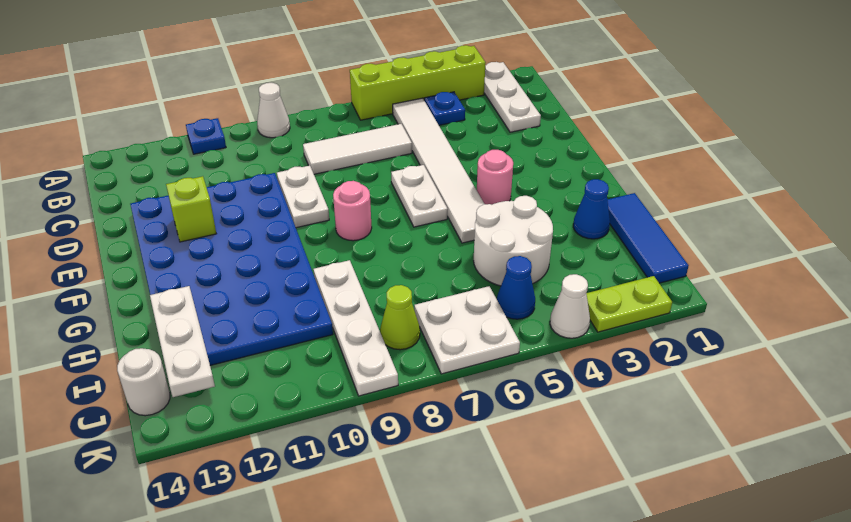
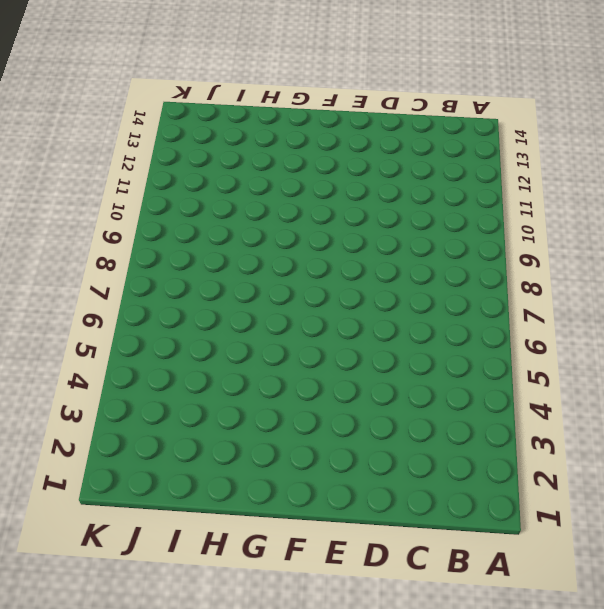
none -> white plate A2:C2 level 1
none -> lime brick A3:A6 level 1
none -> white cone A9 level 1

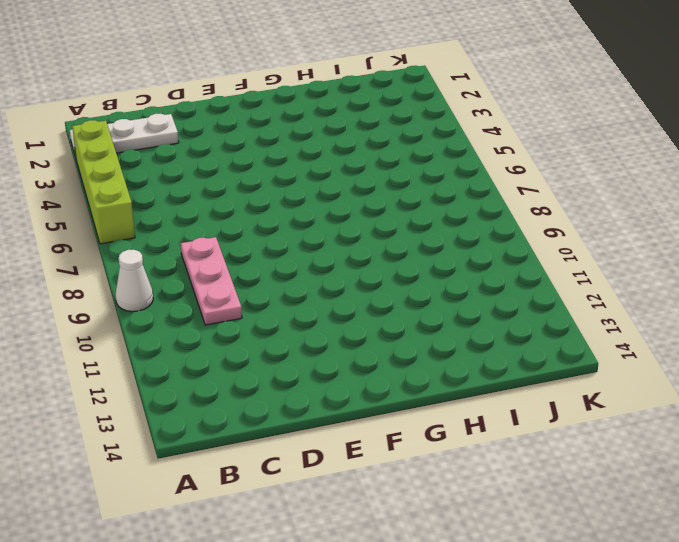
pink plate C8:C10 level 1 -> white tile C6:C8 level 1
none -> blue plate A11 level 1
none -> blue plate B4 level 1
none -> white tile B5:G5 level 1

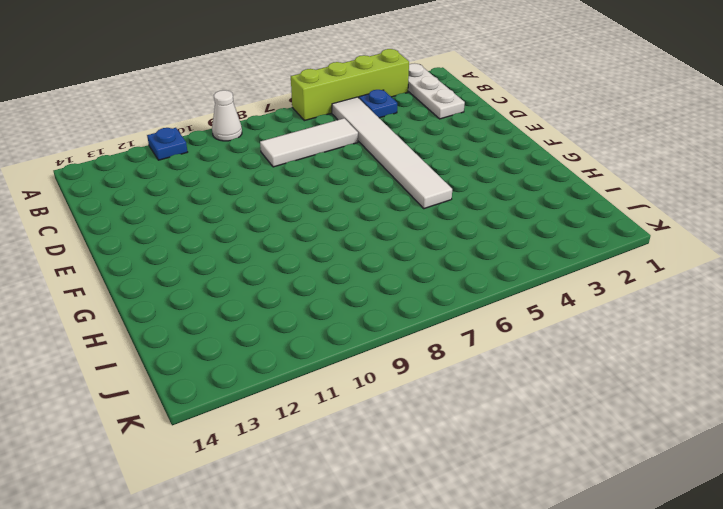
none -> white plate D9:E9 level 1
none -> blue plate D10:I13 level 1
none -> white plate E6:F6 level 1

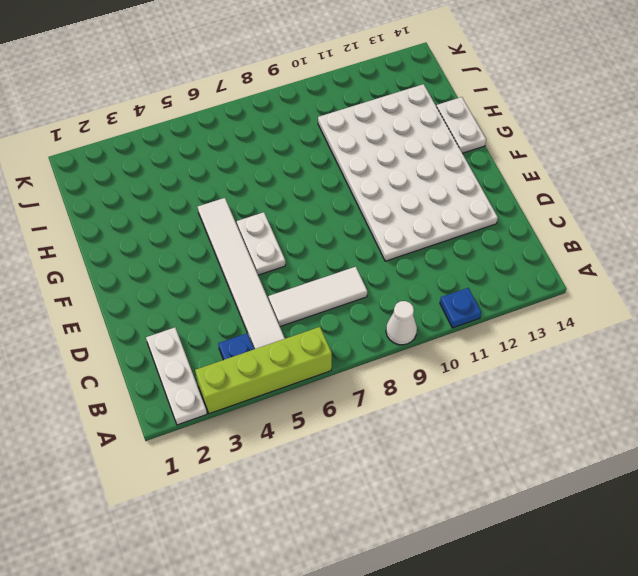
white plate D10:I13 level 1 -> blue plate D10:I13 level 1
white plate G14:H14 level 1 -> white plate D9:E9 level 1
none -> pink round brick F4 level 1
none -> pink round brick F8 level 1
none -> blue tile H1:J1 level 1

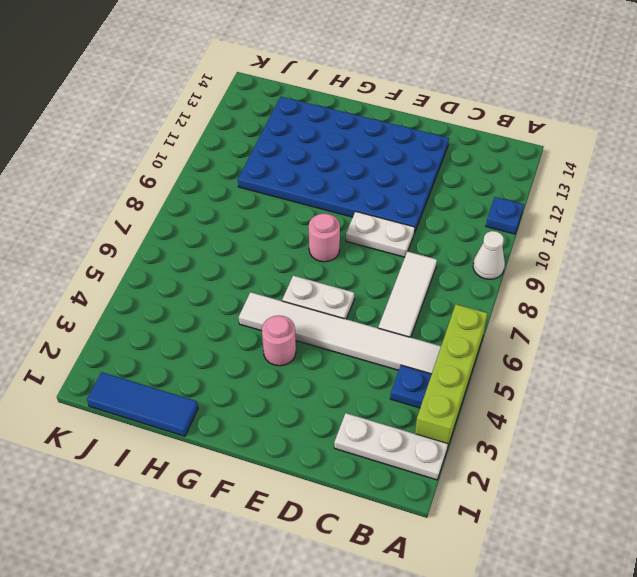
none -> blue cone H2 level 1
none -> white round brick H4:I5 level 1
none -> white plate H9:K9 level 1

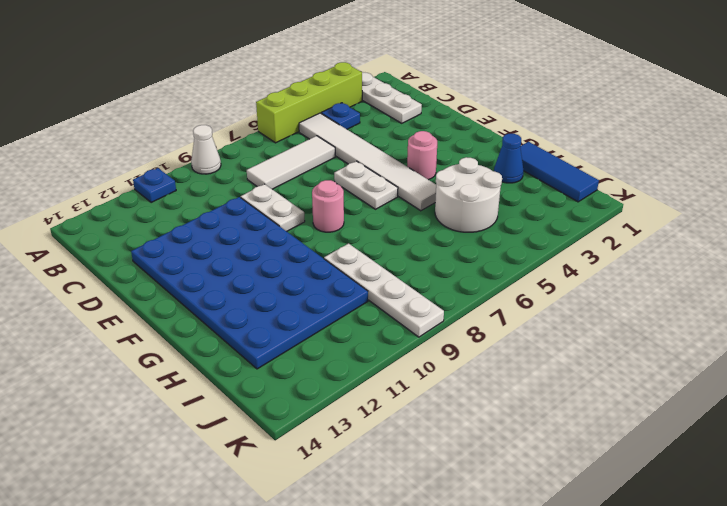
none -> blue cone J5 level 1
none -> white plate J6:K7 level 1
none -> lime cone J8 level 1

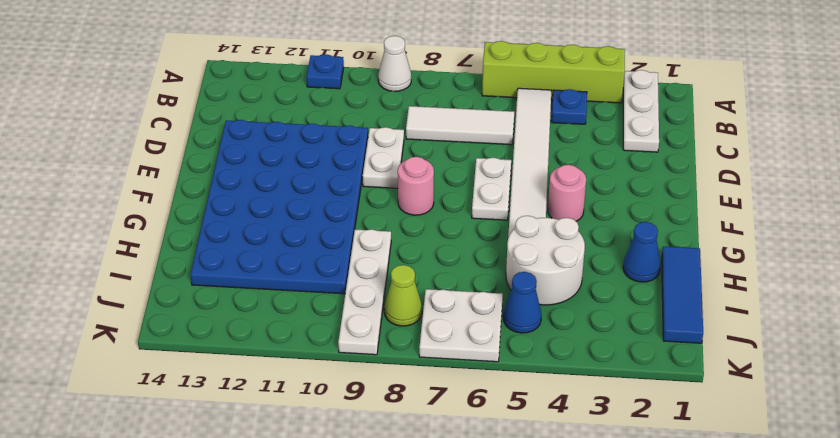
none -> white round brick J14 level 1
none -> lime plate K2:K3 level 1
none -> white cone K4 level 1

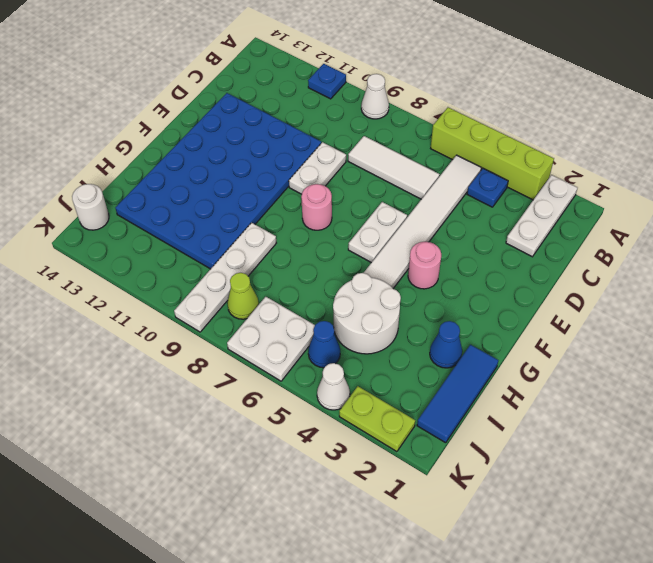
none -> lime brick E12 level 2
none -> white plate H13:J13 level 2

